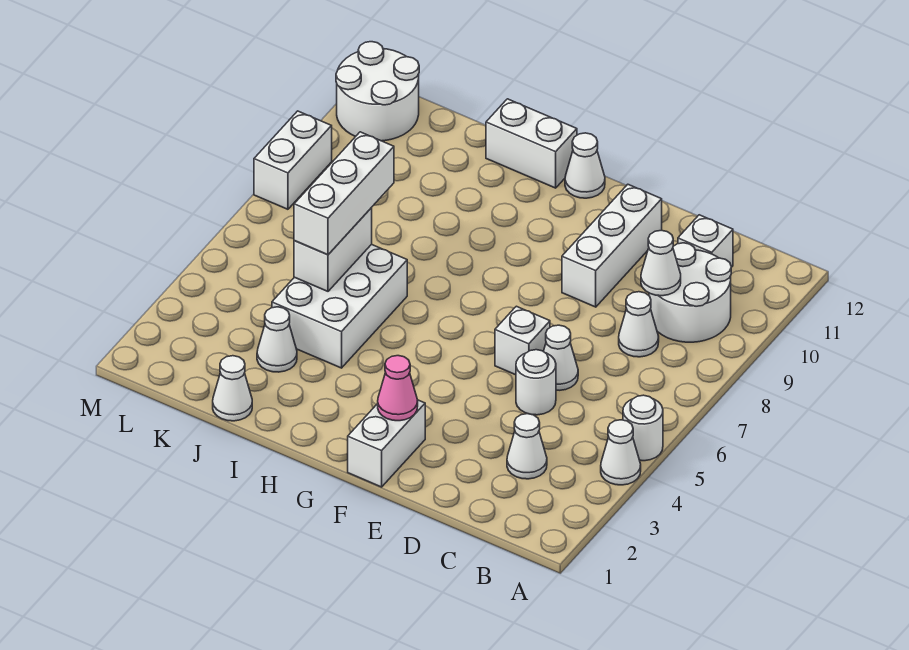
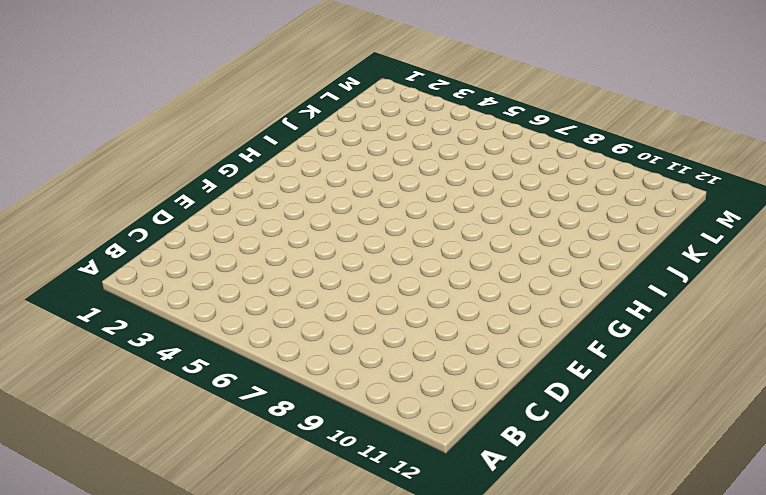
none -> white cone A4 level 1
none -> white round brick A5 level 1
none -> white round brick B9:C10 level 1

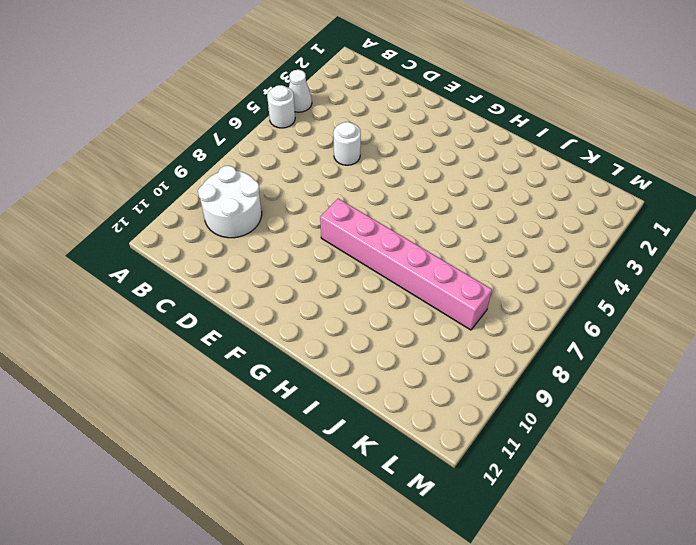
pink brick F8:K8 level 1 -> none
none -> white cone C3 level 1
none -> white cone C8 level 1
none -> white brick C11 level 1

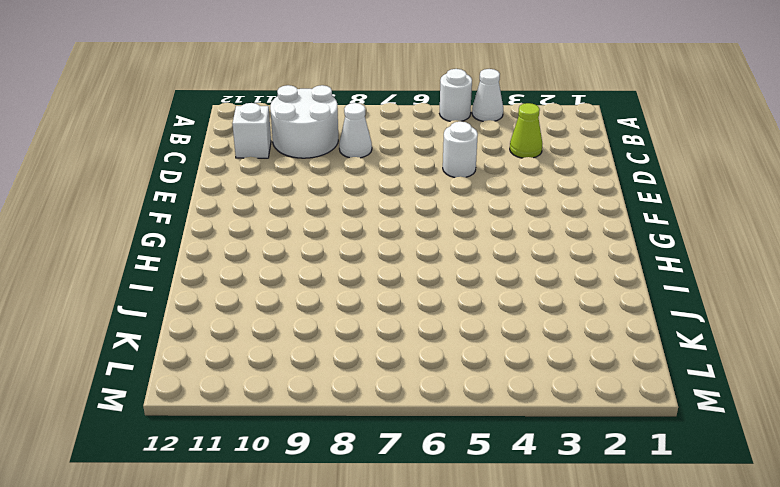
lime cone C3 level 1 -> white cone C3 level 1
none -> white cone D6 level 1
none -> white brick E6 level 1
none -> white brick E9:E11 level 1

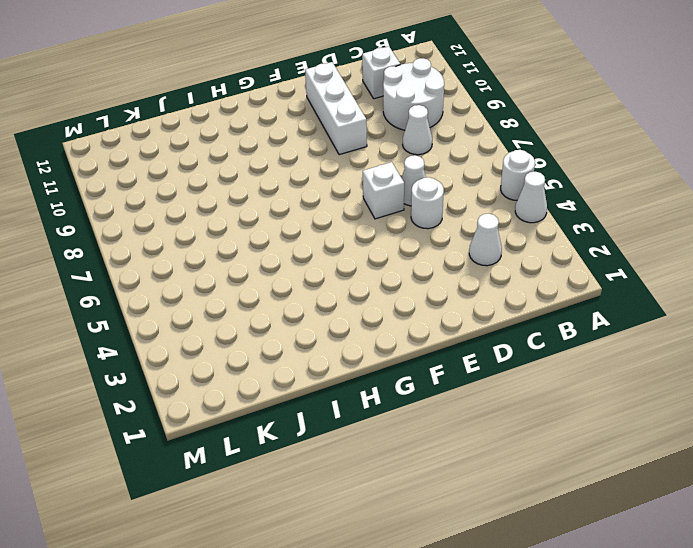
none -> white brick F1:F2 level 1
none -> white cone G12 level 1
none -> white brick H12:I12 level 1

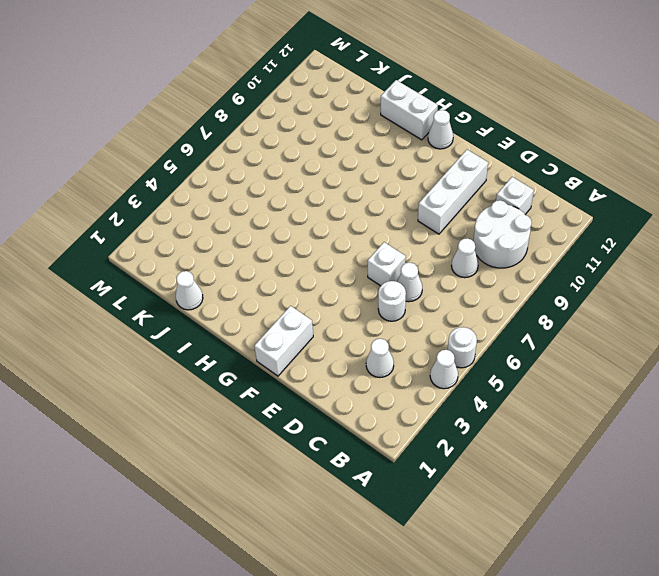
none -> white brick I4:J6 level 1
none -> white cone J3 level 1
none -> white round brick L11:M12 level 1

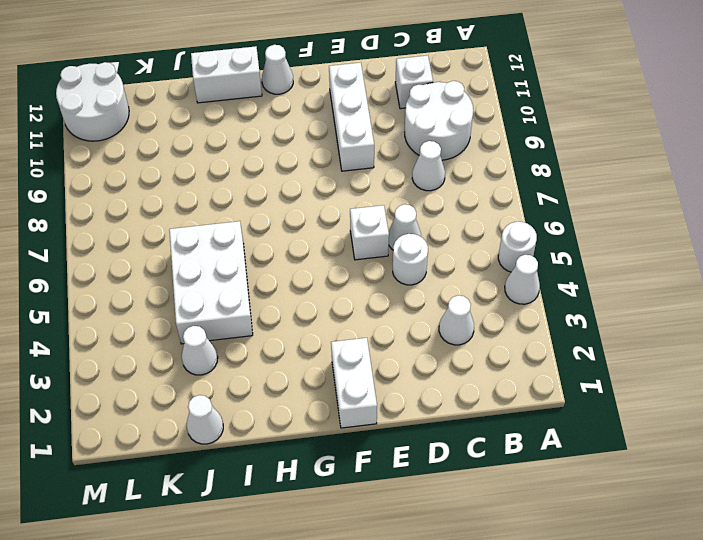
none -> white brick M8:M9 level 1
none -> white cone C9 level 2
none -> pink cone F2 level 2

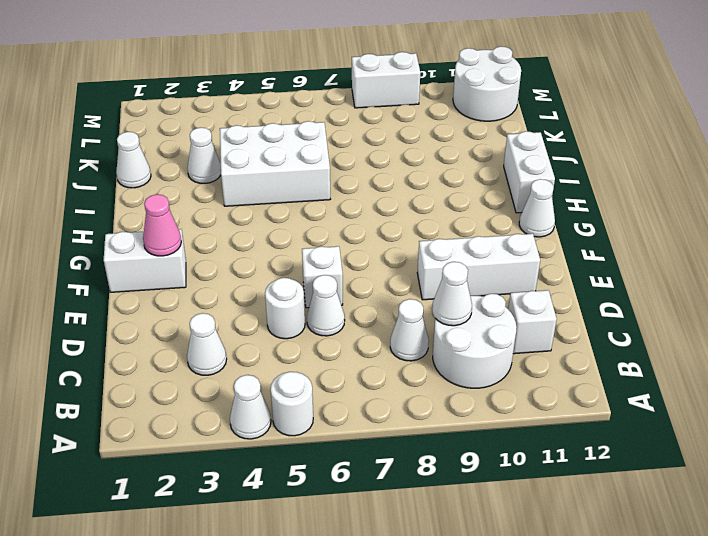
none -> white brick J5:J6 level 2
none -> white brick J5:J7 level 3

